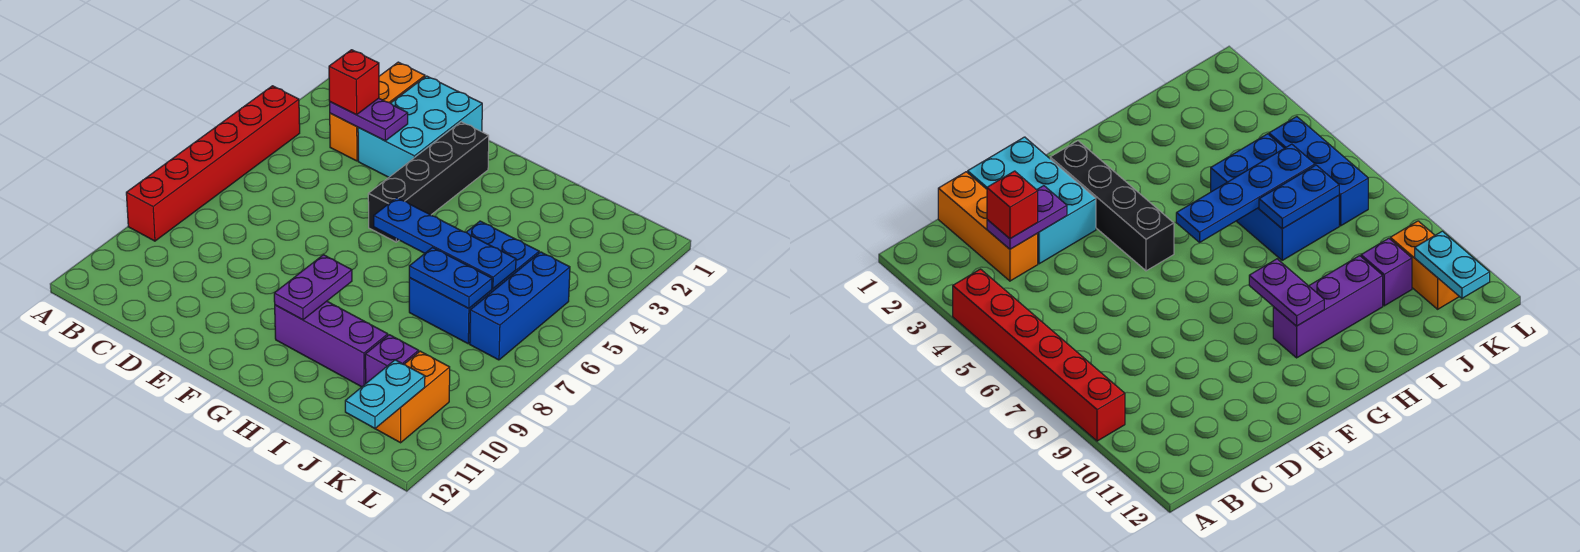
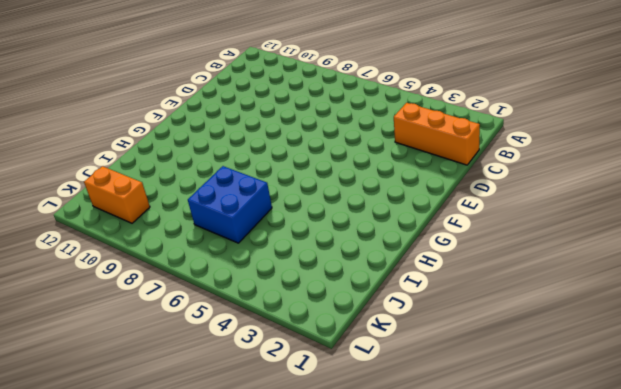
blue brick I6:J7 level 1 -> blue brick I5:J7 level 1
none -> red brick A4:A9 level 1
none -> cyan brick D1:E3 level 1
none -> black brick F2:F5 level 1

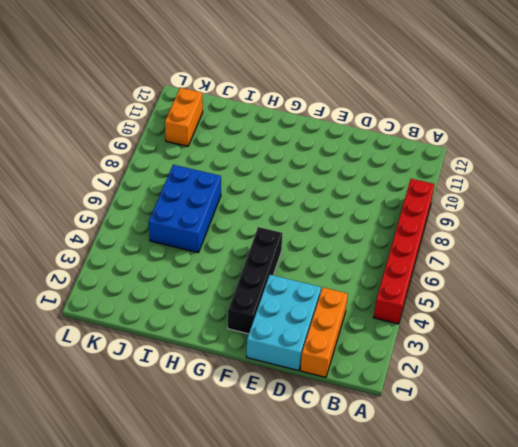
none -> purple brick G10:I10 level 1
none -> purple brick J10 level 1
none -> blue brick K5:K7 level 1

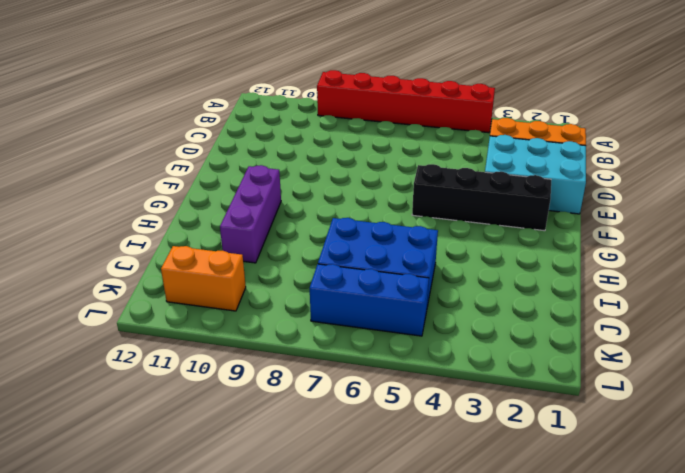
none -> purple brick J10 level 1
none -> purple plate C3:D3 level 2
none -> blue plate G6:J6 level 2

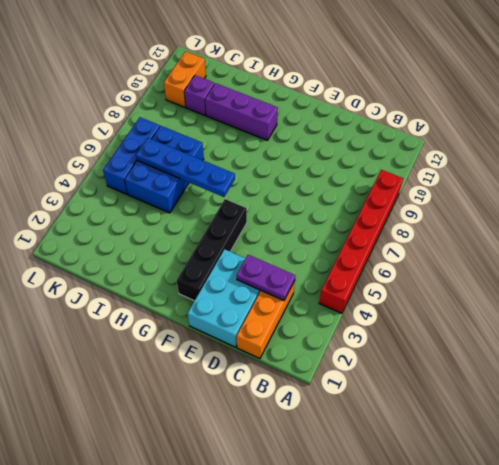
none -> purple plate G9:G10 level 2
none -> blue plate I7:J7 level 2
none -> cyan plate K11:K12 level 2

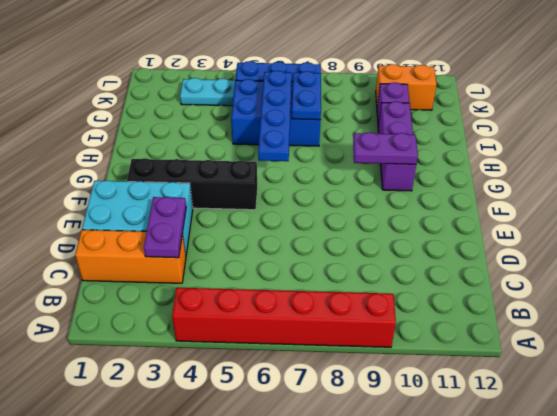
cyan plate K3:K4 level 1 -> cyan plate K11:K12 level 2
none -> red brick C3 level 3

